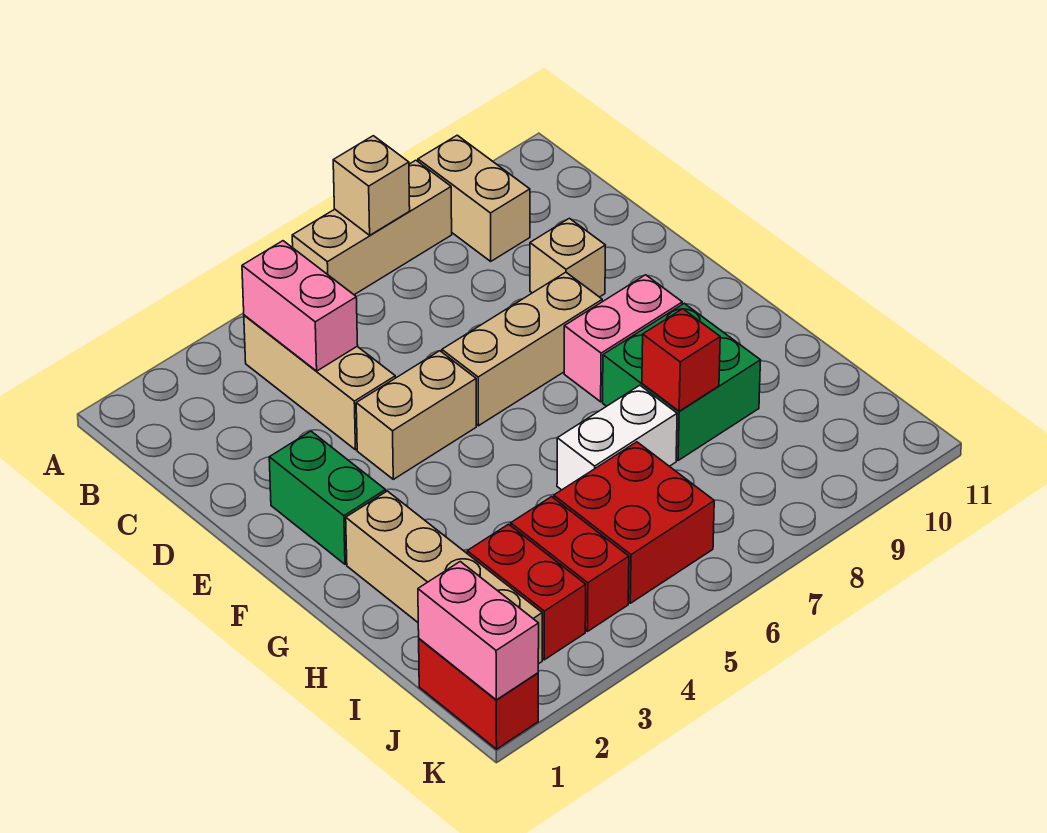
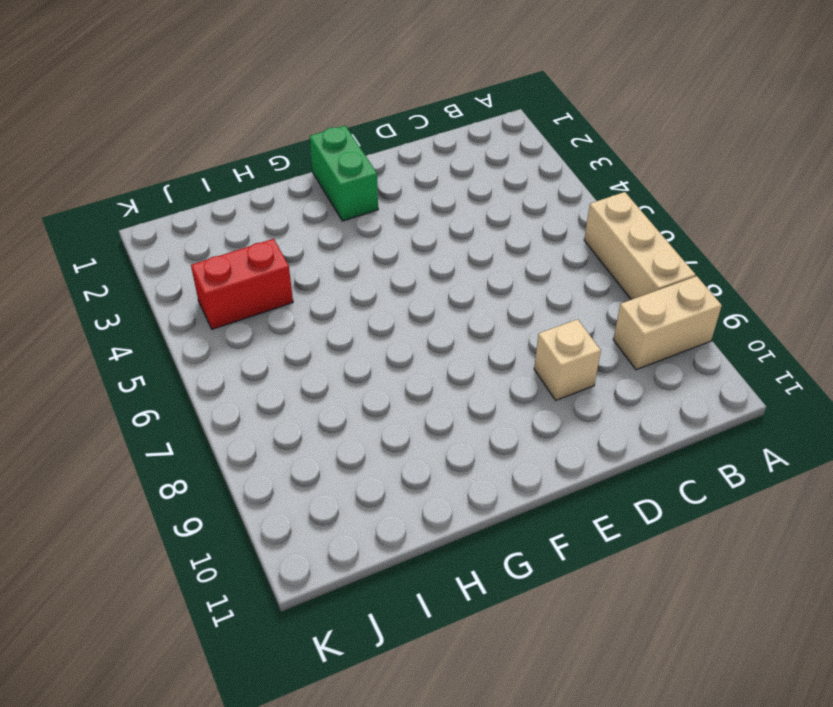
green brick F1:F2 level 1 -> green brick E2:F2 level 1
none -> tan brick B4:D4 level 1
none -> tan brick E4:E5 level 1
none -> tan brick E6:E8 level 1

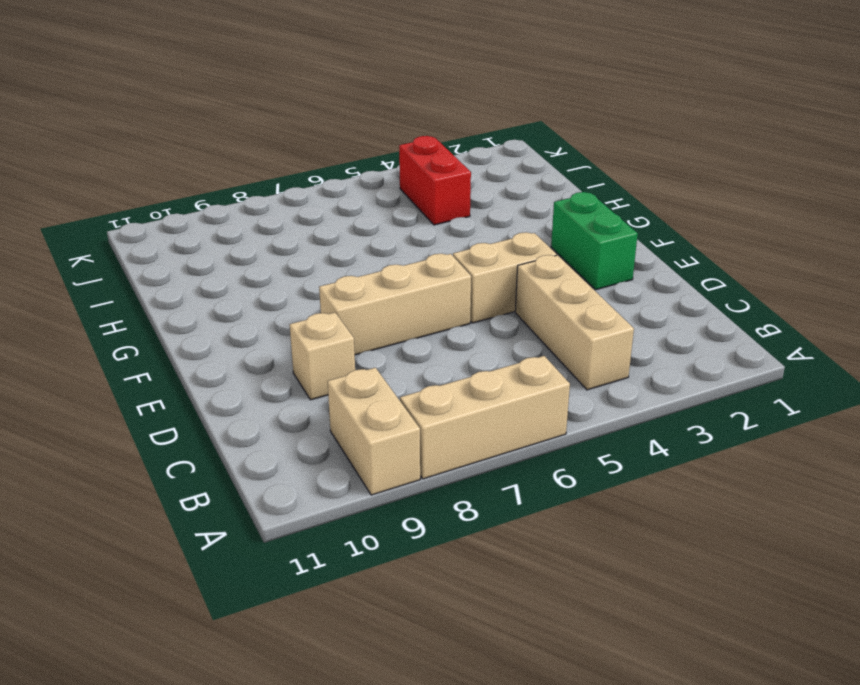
none -> pink brick F8:F9 level 1
none -> tan brick G2:J2 level 1
none -> green brick G8:H9 level 1

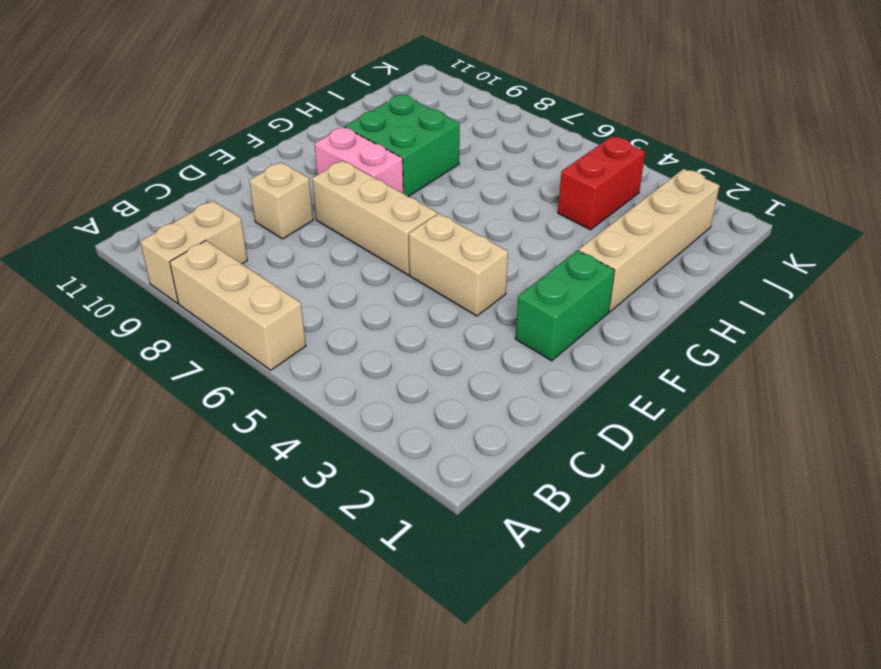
none -> tan brick B4:D4 level 1
none -> white brick H6:H7 level 1
none -> red brick I3:J3 level 1

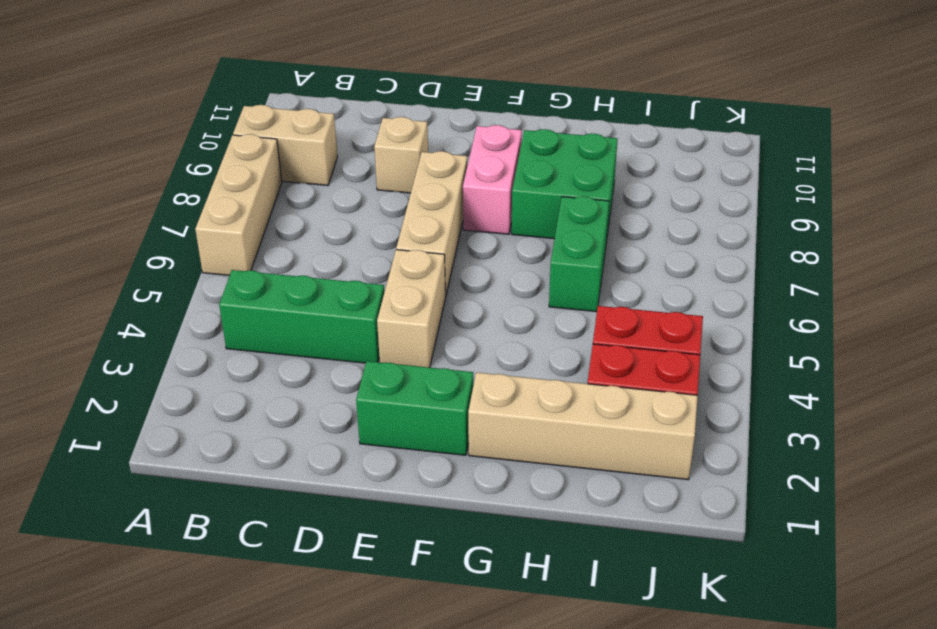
green brick B4:D4 level 1 -> tan brick B4:D4 level 1
green brick H6:H7 level 1 -> white brick H6:H7 level 1
none -> red brick I5:J6 level 1
none -> red brick J1:K1 level 1
none -> tan brick A7 level 2

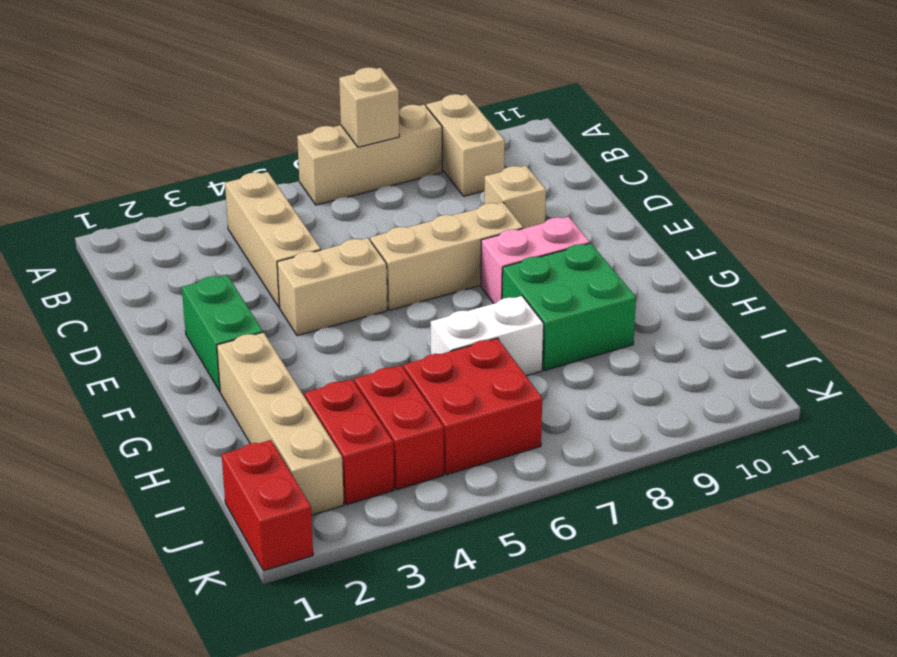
none -> pink brick B4:C4 level 2
none -> red brick H8 level 2
none -> pink brick J1:K1 level 2

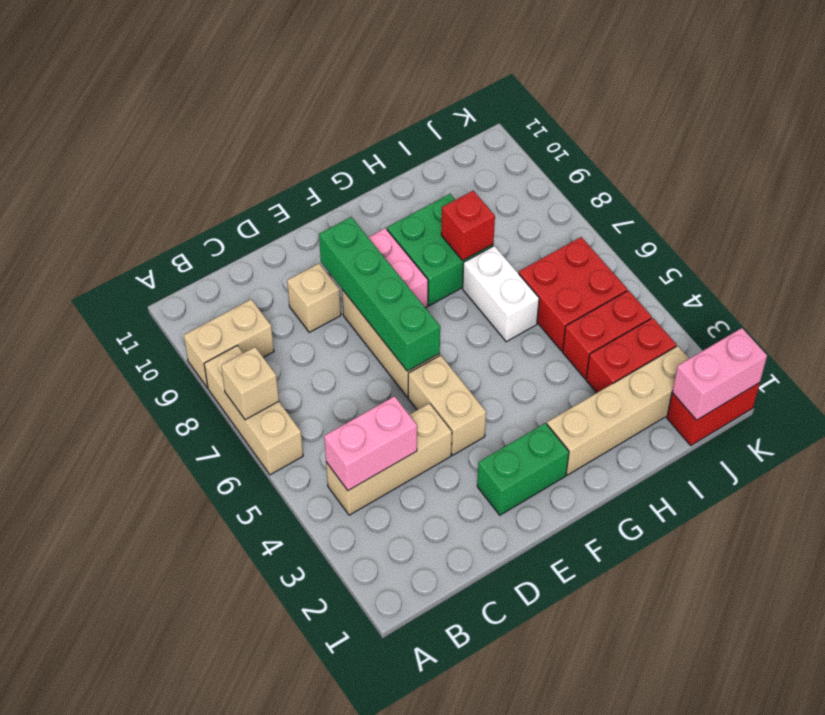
green brick E6:E9 level 2 -> none

